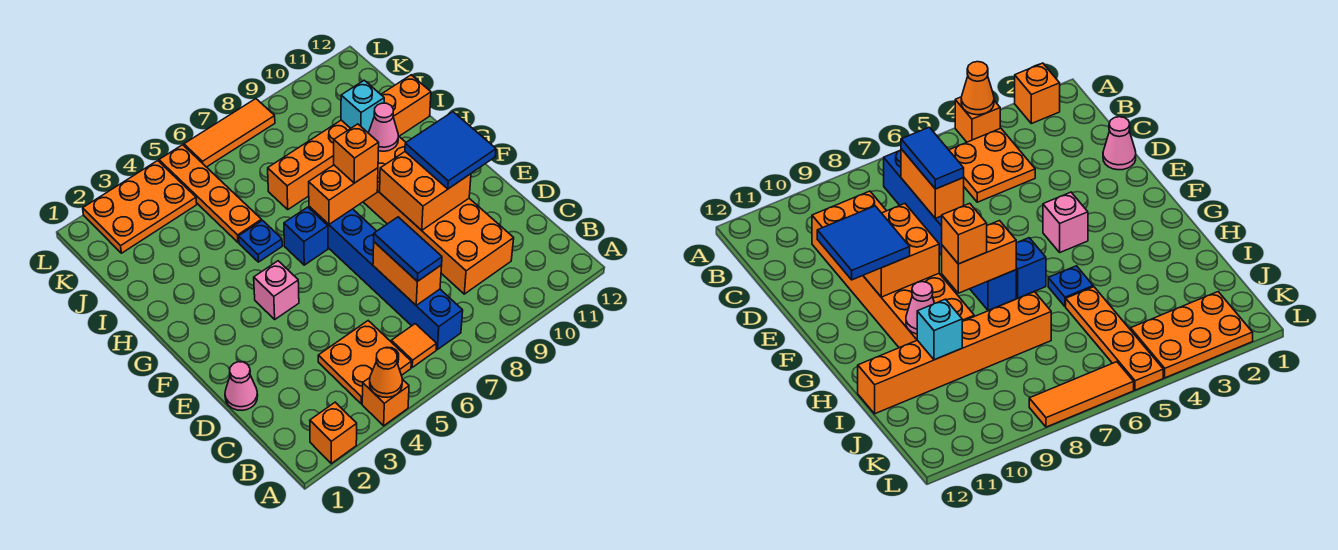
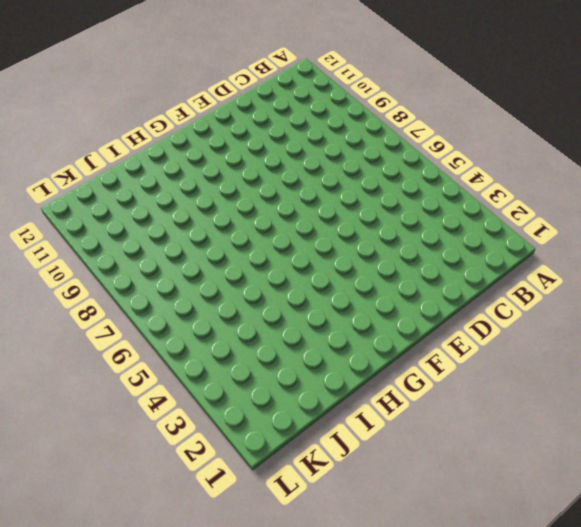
none -> orange brick A2 level 1
none -> orange brick A4 level 1
none -> orange plate B4:C5 level 1

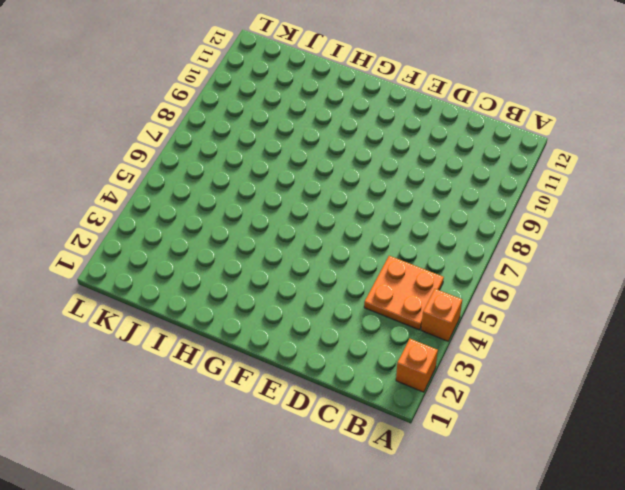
none -> orange tile B6 level 1
none -> blue brick B7:G7 level 1
none -> orange brick C9:H10 level 1

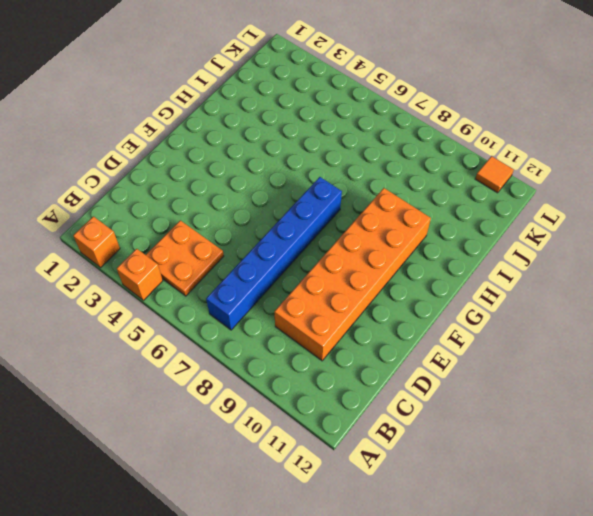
orange tile L11 level 1 -> orange tile B6 level 1
none -> pink cone D1 level 1
none -> pink brick F4 level 1
none -> blue brick G6 level 1

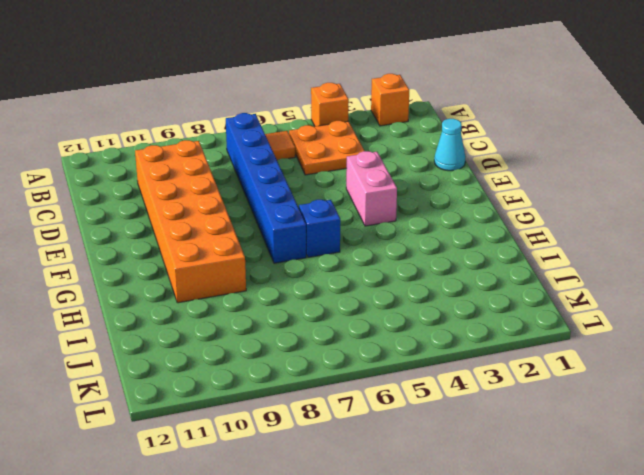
cyan cone D1 level 1 -> pink cone D1 level 1
pink brick E4:F4 level 1 -> pink brick F4 level 1
none -> blue plate H5 level 1
none -> orange plate I5:L5 level 1
none -> orange brick I7:I12 level 1

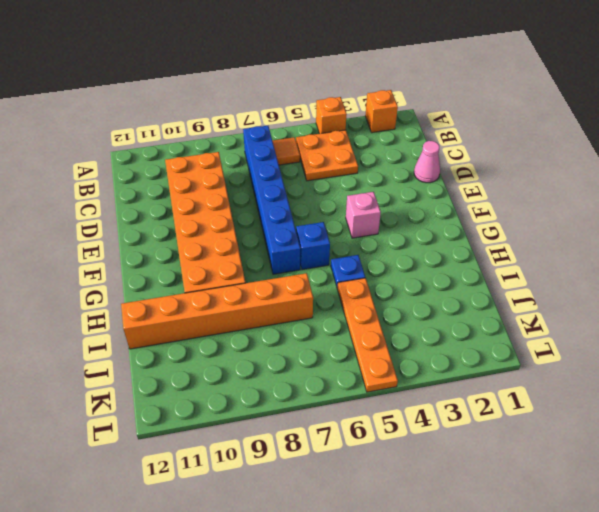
none -> orange plate K2:L4 level 1
none -> orange tile L6:L8 level 1
none -> orange cone A4 level 2

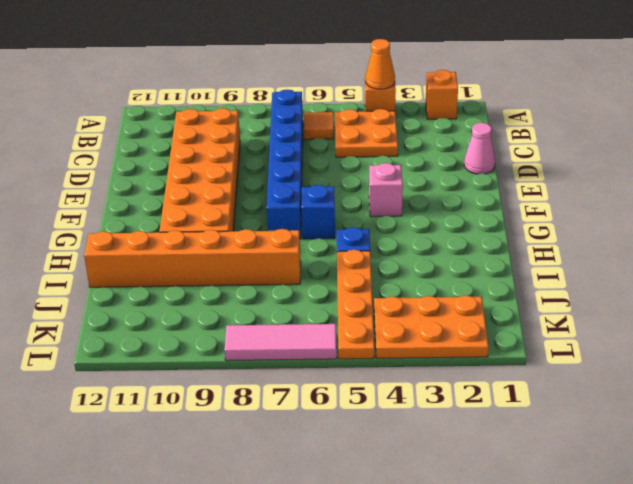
pink tile L6:L8 level 1 -> orange tile L6:L8 level 1
none -> orange brick C7:D7 level 2
none -> orange brick E9:F10 level 2
none -> orange brick G7:G8 level 2

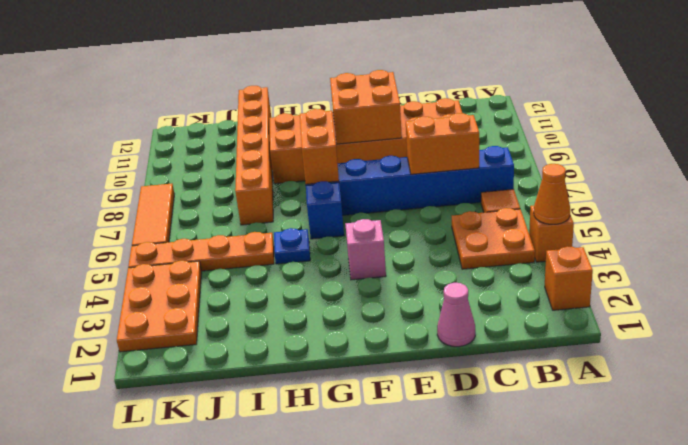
none -> pink cone H10 level 2
none -> cyan brick I10 level 2
none -> blue tile C7:D7 level 3

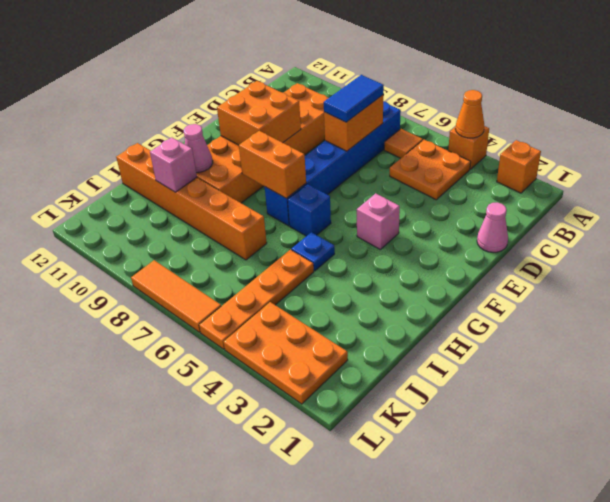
pink brick I10 level 2 -> cyan brick I10 level 2
none -> blue tile E10:F11 level 3
none -> orange brick G8 level 3

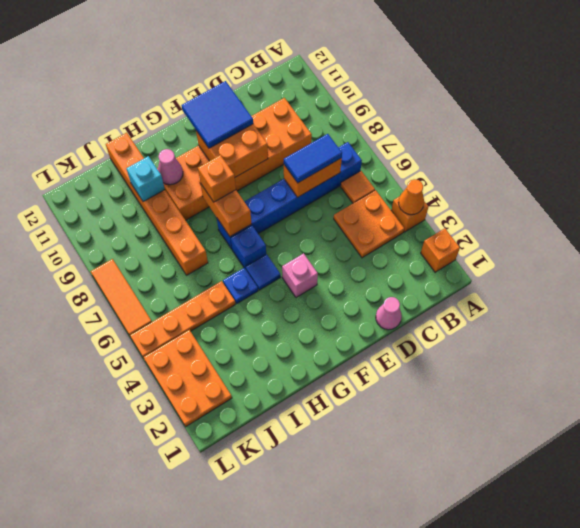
blue tile G5 level 1 -> none

